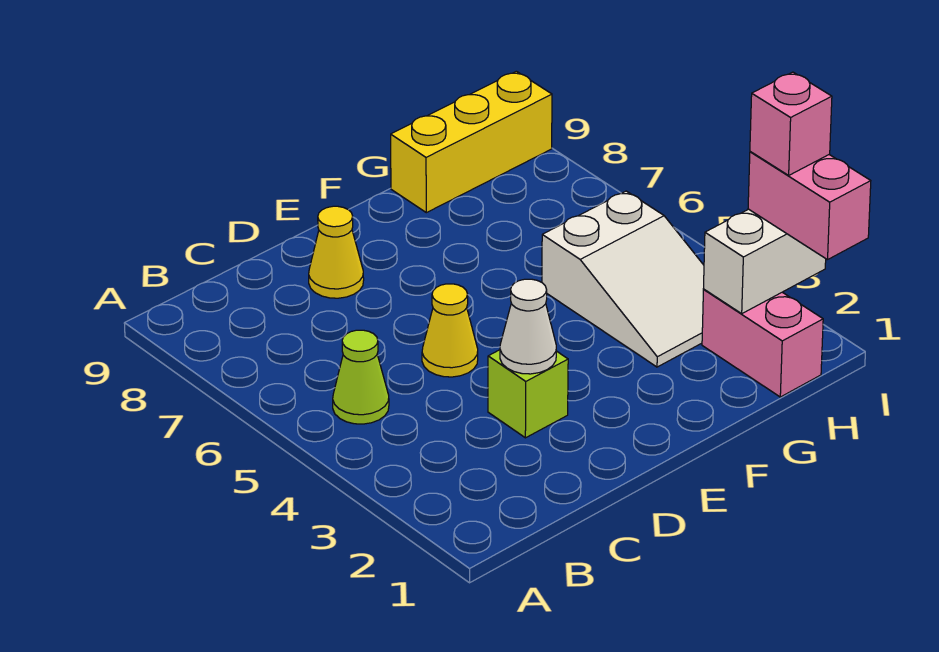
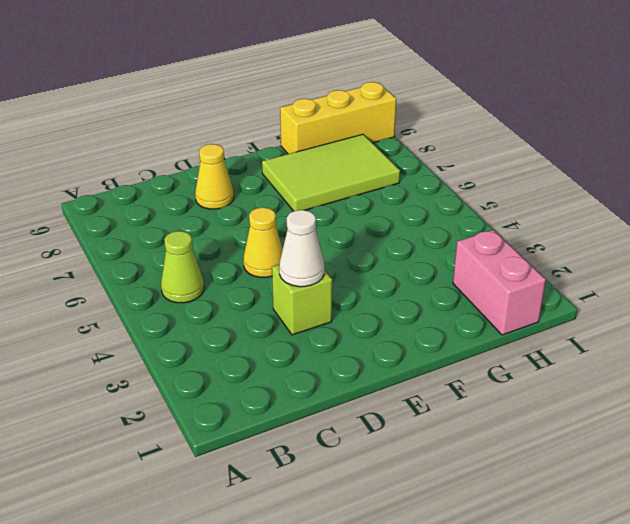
lime tile F7:H8 level 1 -> none
none -> white slope G3:H5 level 1 top 5
none -> white brick H2:I2 level 2

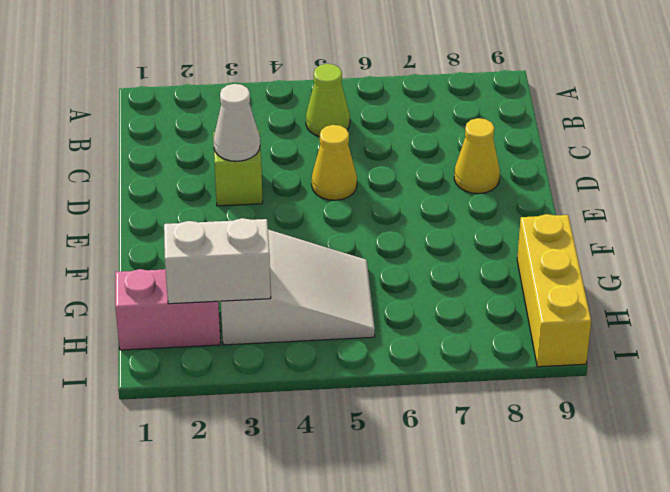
white slope G3:H5 level 1 top 3 -> white slope G3:H5 level 1 top 5
white brick H2:H3 level 2 -> white brick H2:I2 level 2
none -> pink brick I1:I2 level 3
none -> pink brick I2 level 4

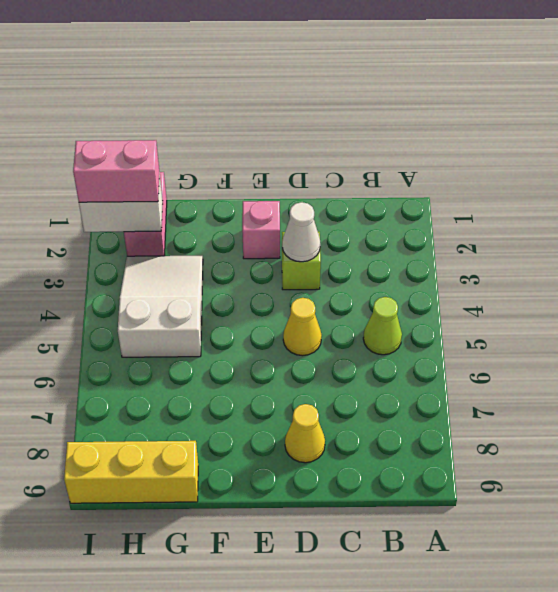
pink brick E2 level 1 -> pink brick I2 level 4
pink brick H2:I2 level 3 -> pink brick I1:I2 level 3

